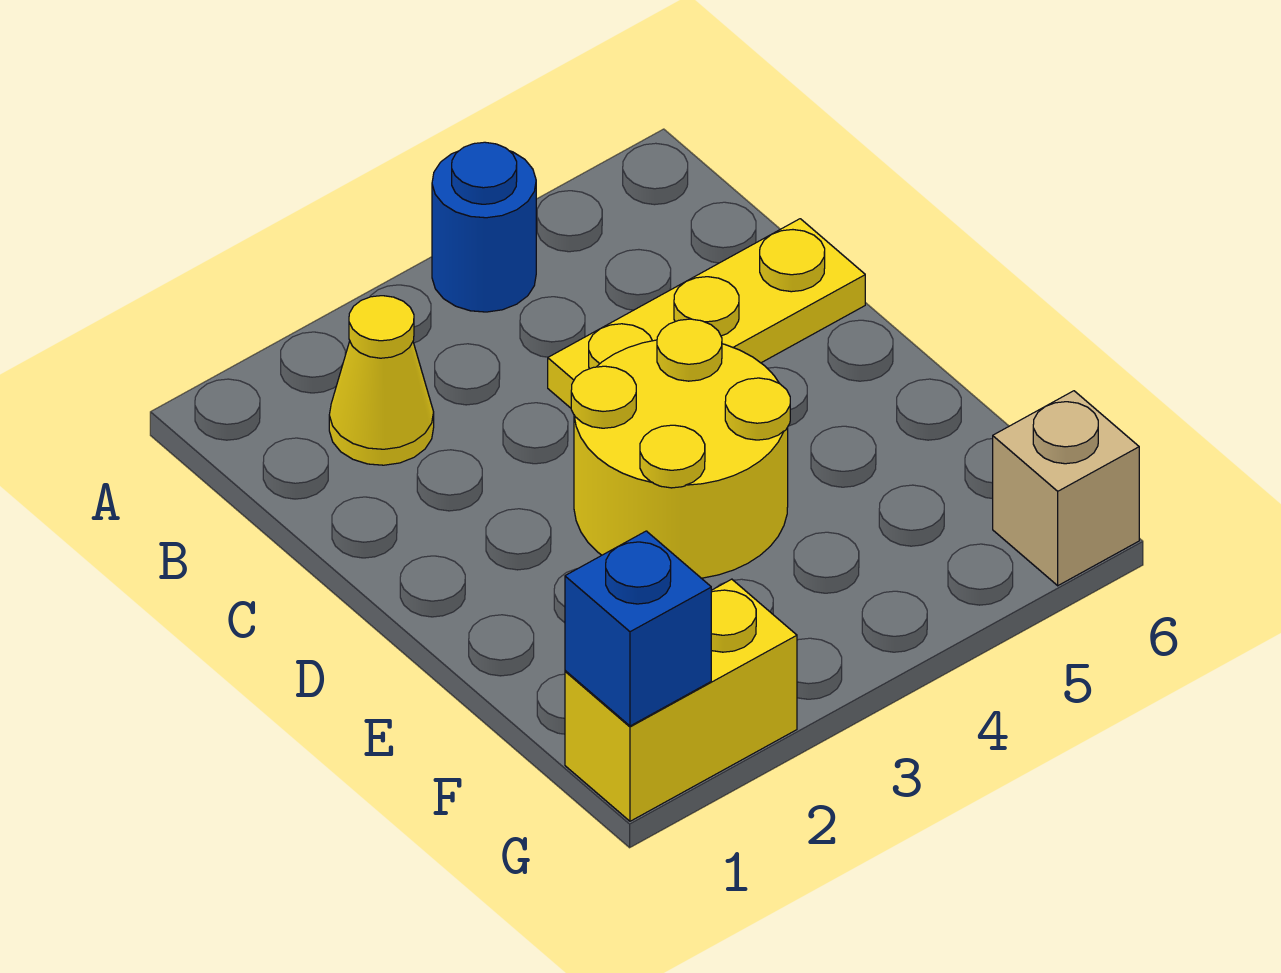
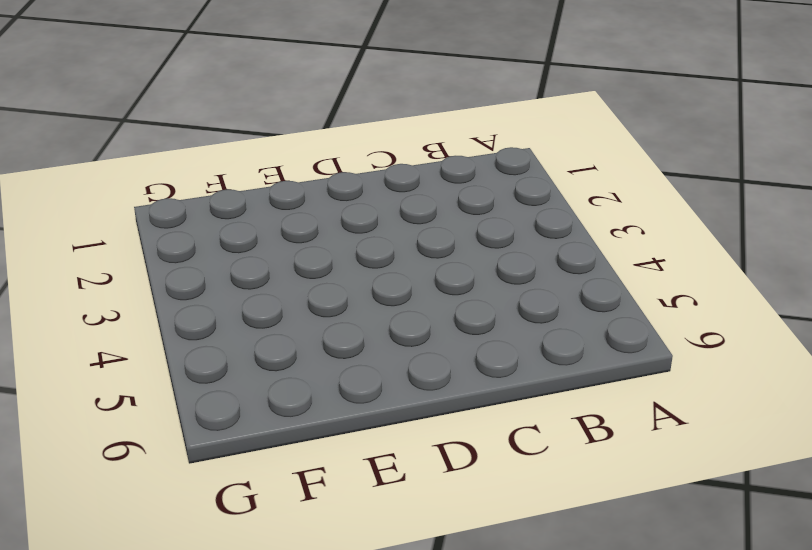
none -> blue round brick A4 level 1
none -> yellow cone B2 level 1

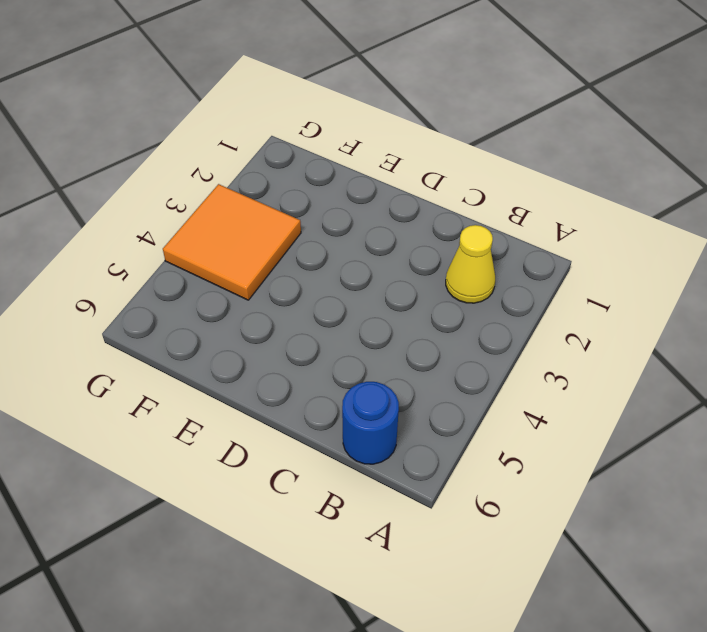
blue round brick B6 level 1 -> blue round brick A4 level 1
orange tile F3:G4 level 1 -> none
none -> yellow plate C4:C6 level 1
none -> yellow round brick D3:E4 level 1

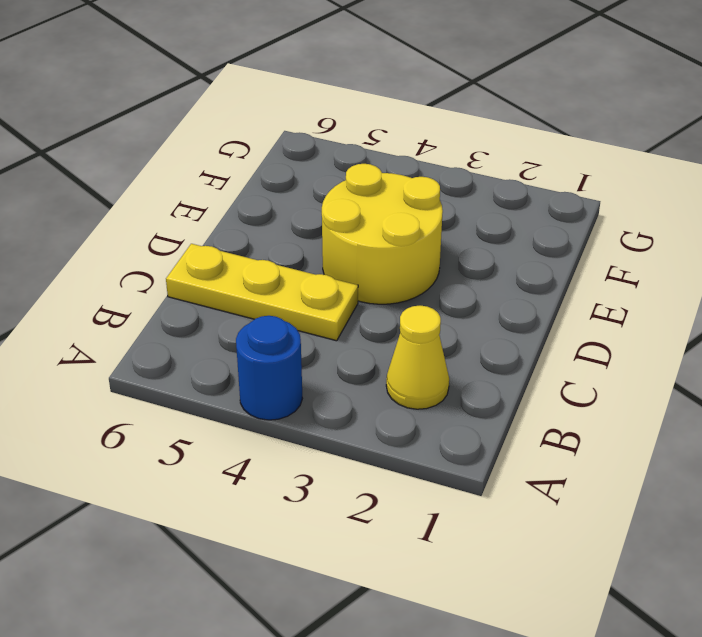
none -> yellow brick G1:G2 level 1
none -> tan brick G6 level 1

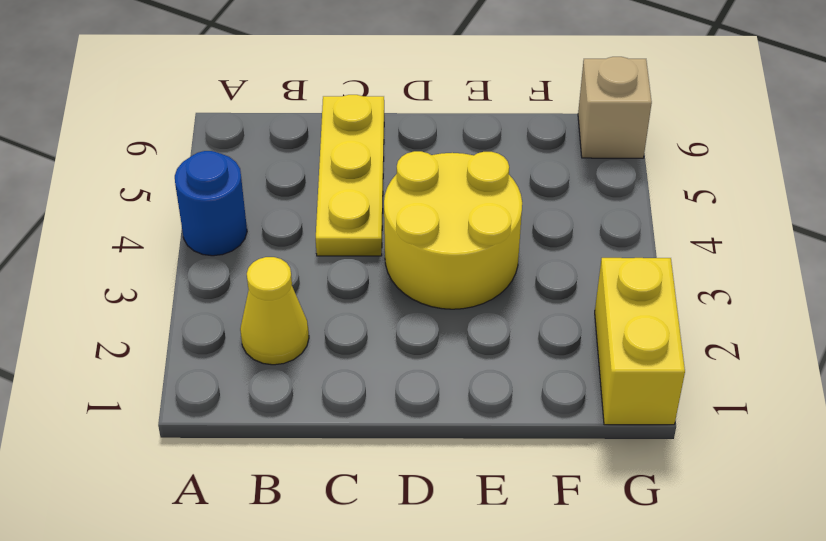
none -> blue brick G1 level 2

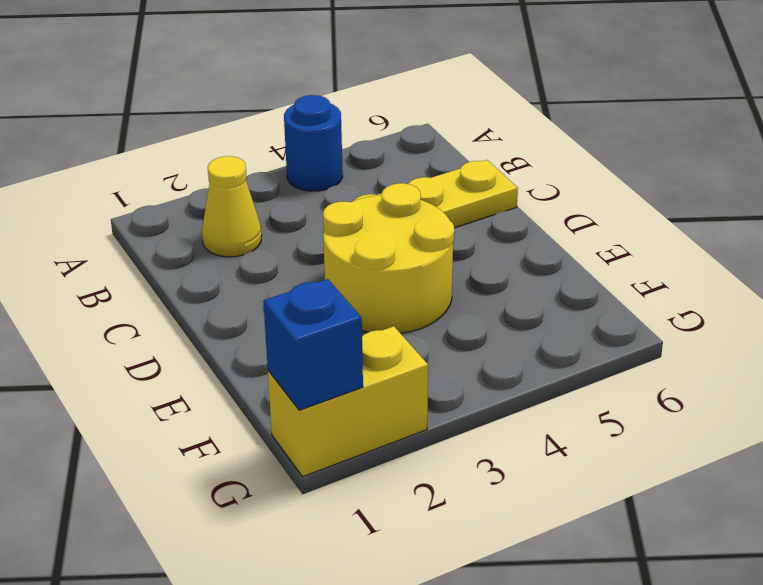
none -> tan brick G6 level 1

